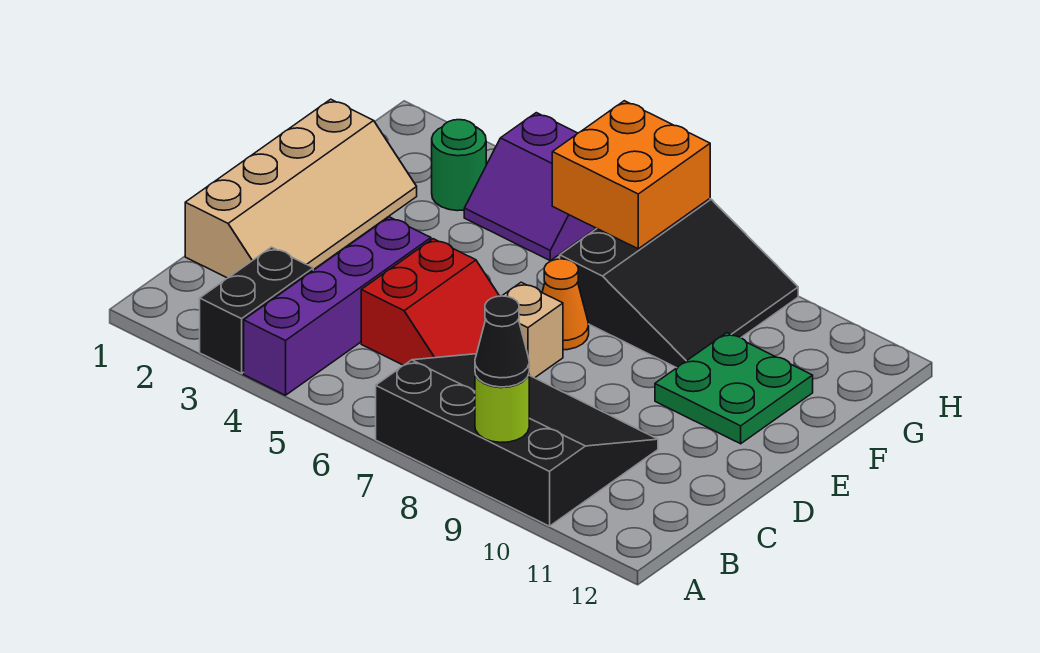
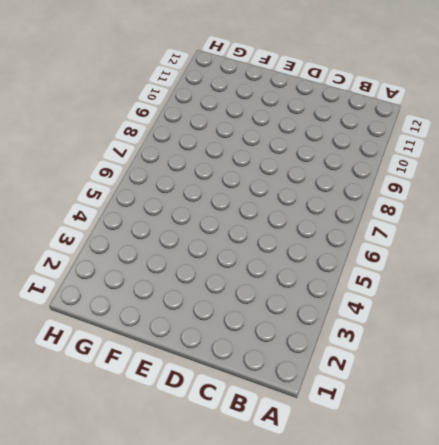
none -> black brick A3:B3 level 1
none -> purple brick A4:D4 level 1
none -> black slope A7:C10 level 1 top A

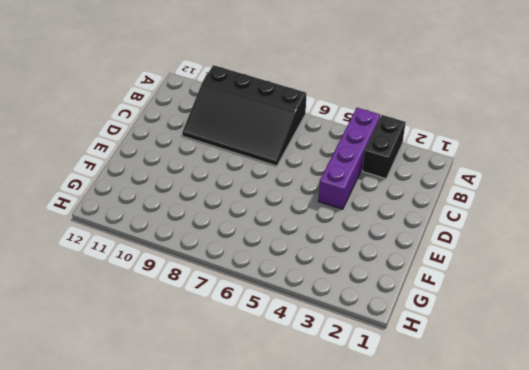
none -> tan slope C1:F2 level 1 top 1
none -> red slope C5:D6 level 1 top 5
none -> tan brick D7 level 1

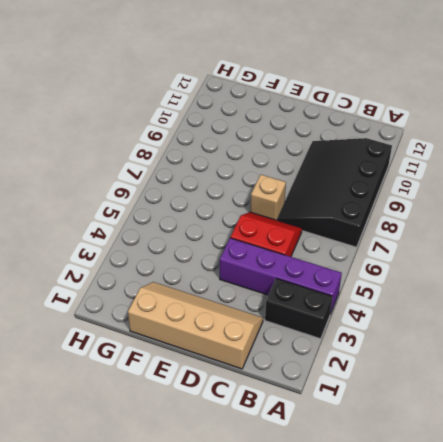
none -> orange cone E7 level 1
none -> green plate E10:F11 level 1
none -> black slope F7:H9 level 1 top 7

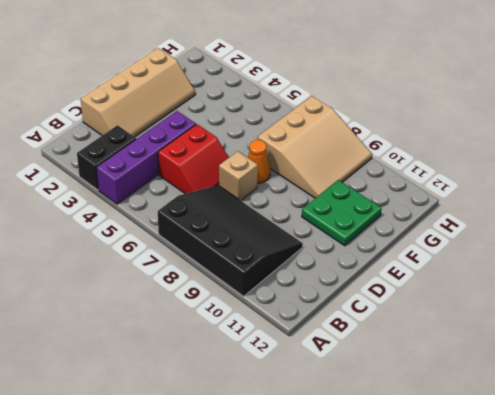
tan slope F7:H9 level 1 top 7 -> black slope F7:H9 level 1 top 7
none -> green round brick G3 level 1
none -> purple slope G4:H5 level 1 top H
none -> lime round brick A9 level 2

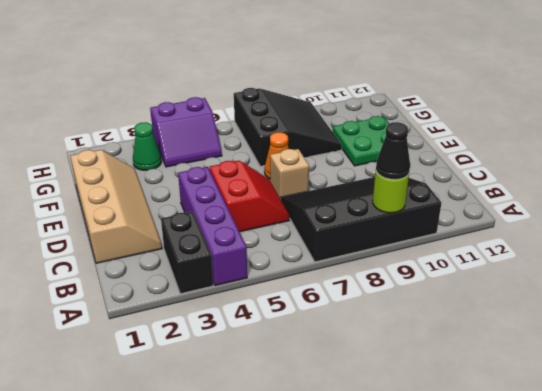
green cone G3 level 1 -> green round brick G3 level 1
none -> orange brick G6:H7 level 2

